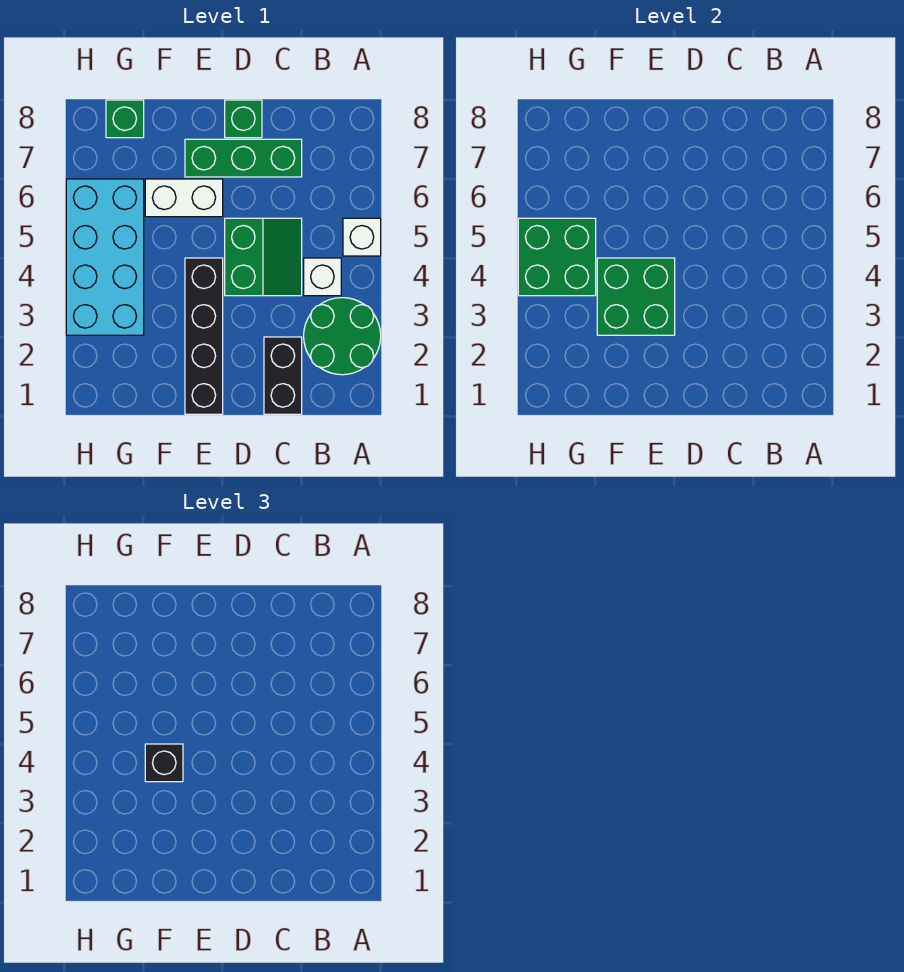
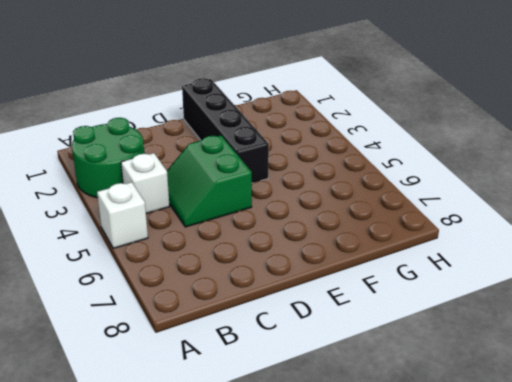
none -> black brick C1:C2 level 1
none -> green brick C7:E7 level 1
none -> green brick D8 level 1

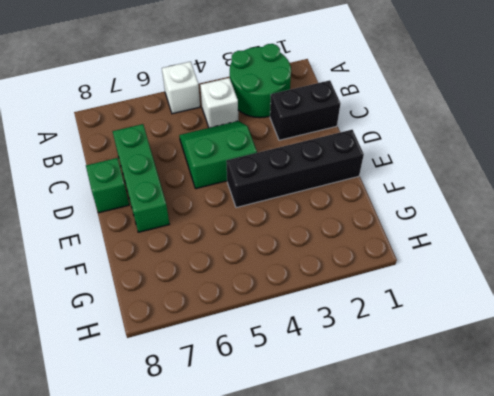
none -> white brick E6:F6 level 1
none -> cyan brick G3:H6 level 1
none -> green brick G8 level 1

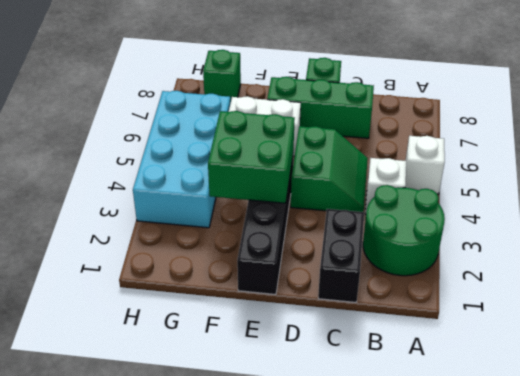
none -> green brick G4:H5 level 2
none -> black brick F4 level 3

